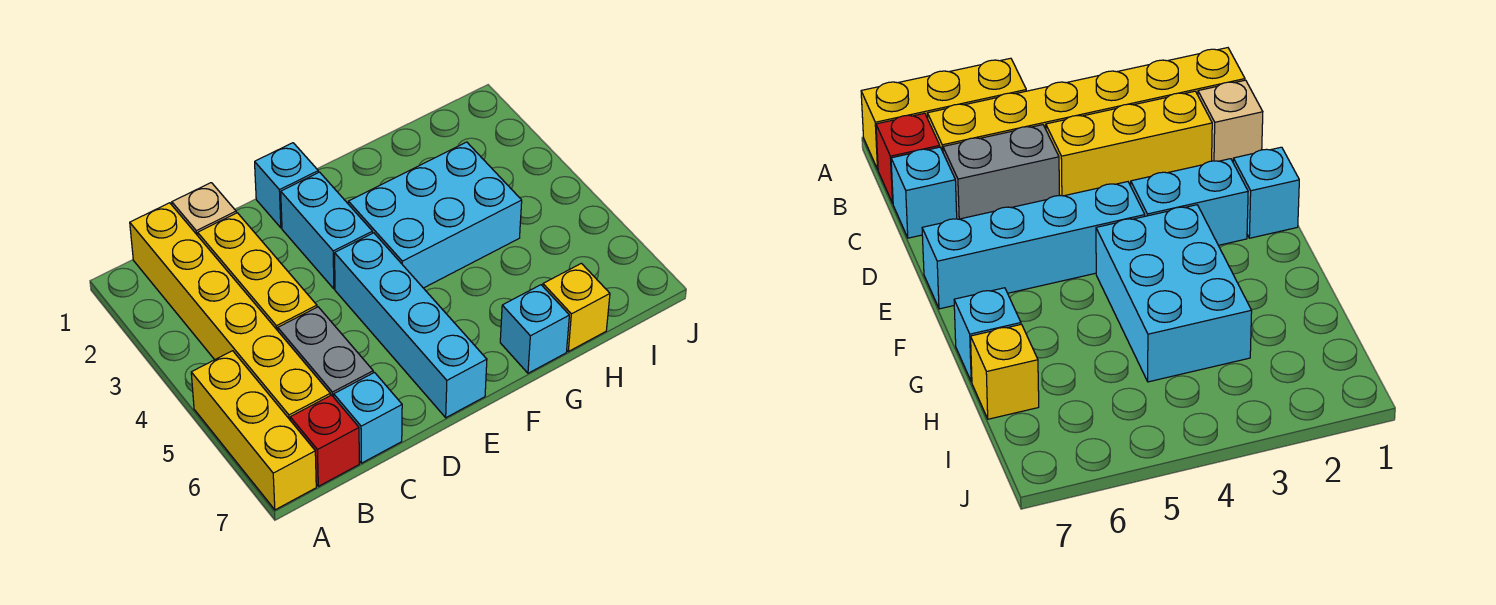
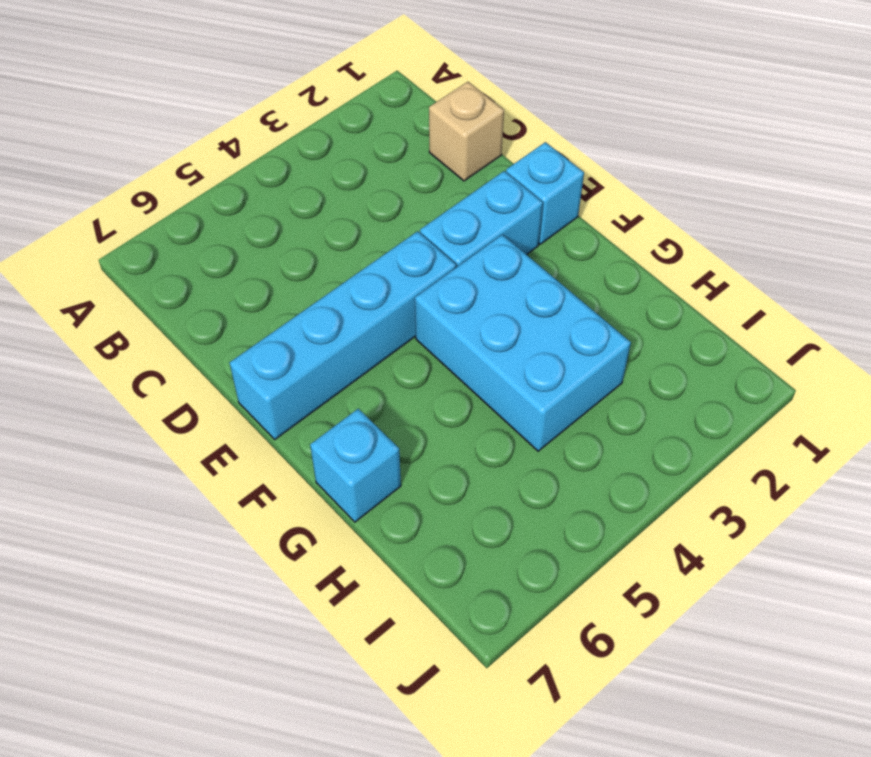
none -> yellow brick A5:A7 level 1
none -> yellow brick B1:B6 level 1
none -> red brick B7 level 1

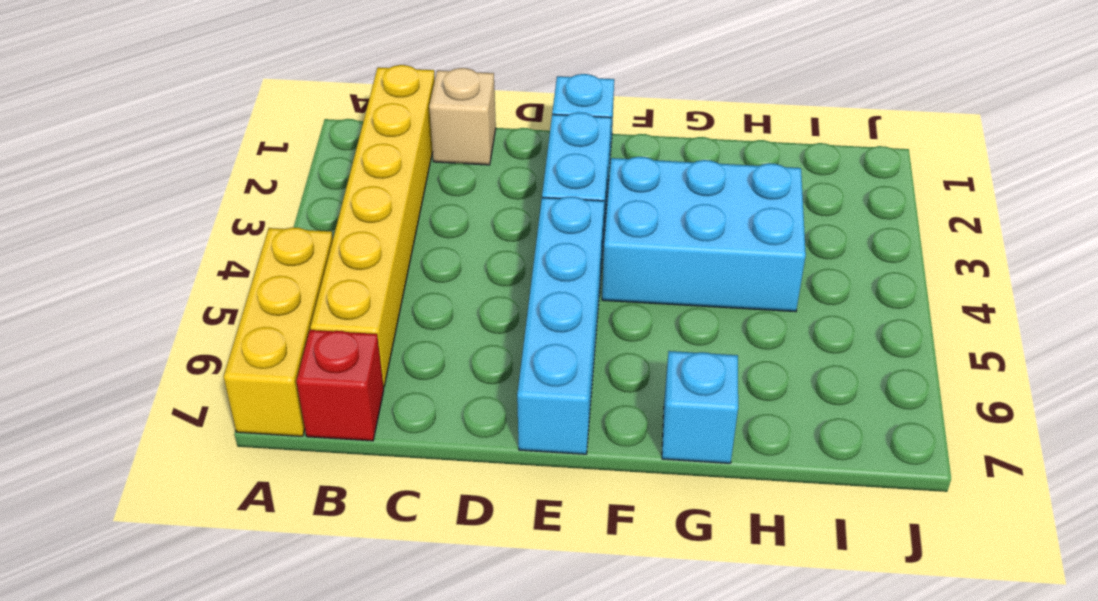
none -> yellow brick C2:C4 level 1
none -> grey brick C5:C6 level 1
none -> cyan brick C7 level 1

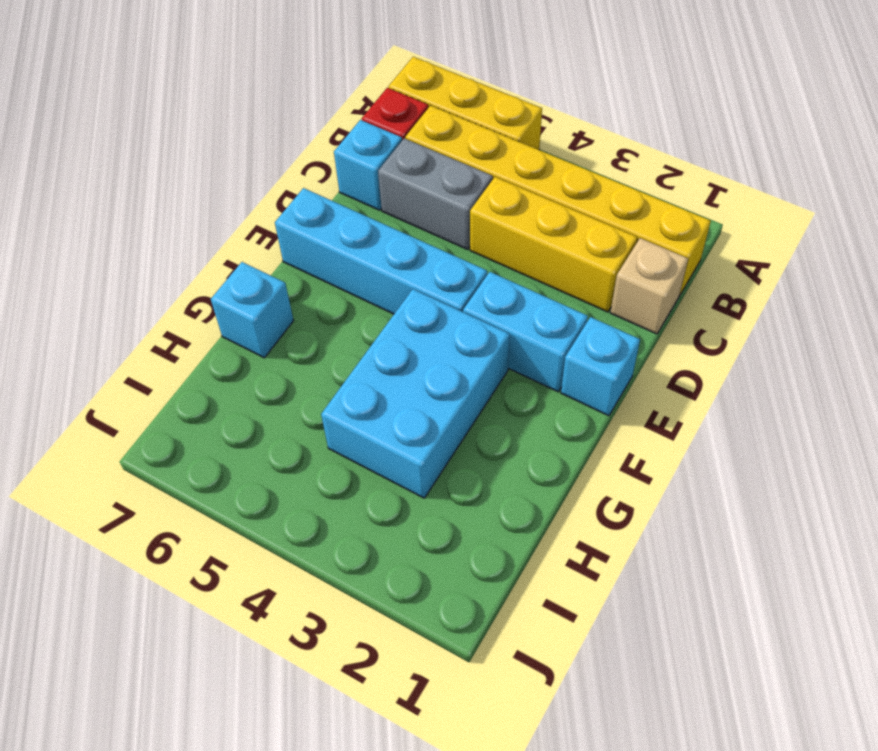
none -> yellow brick H7 level 1

